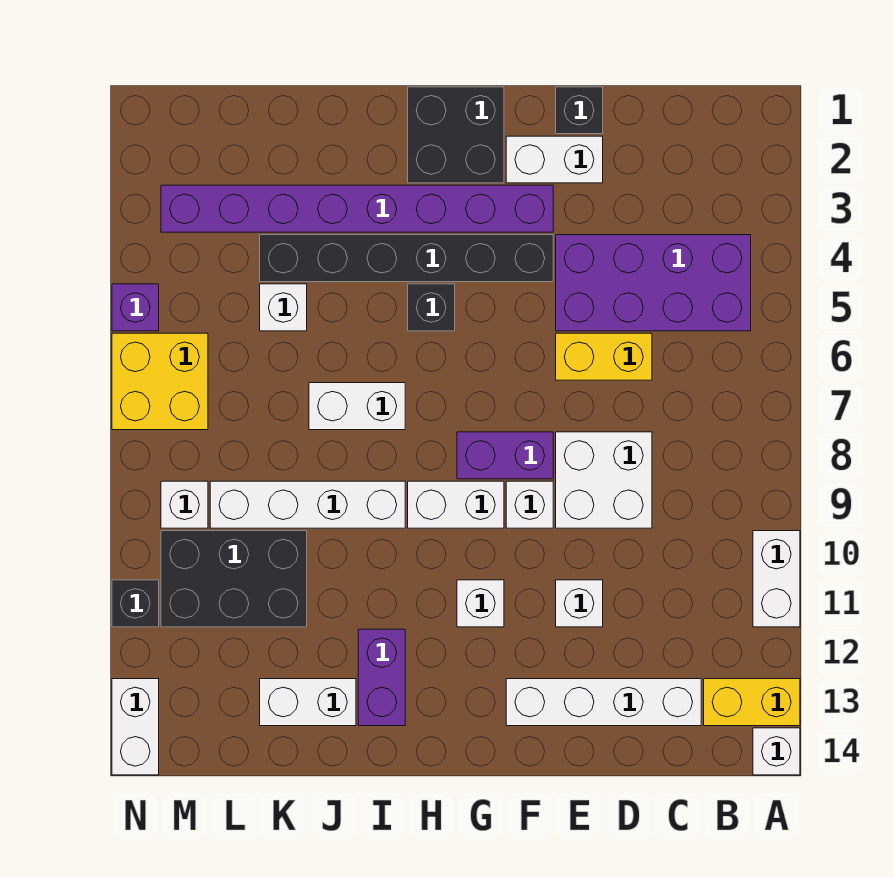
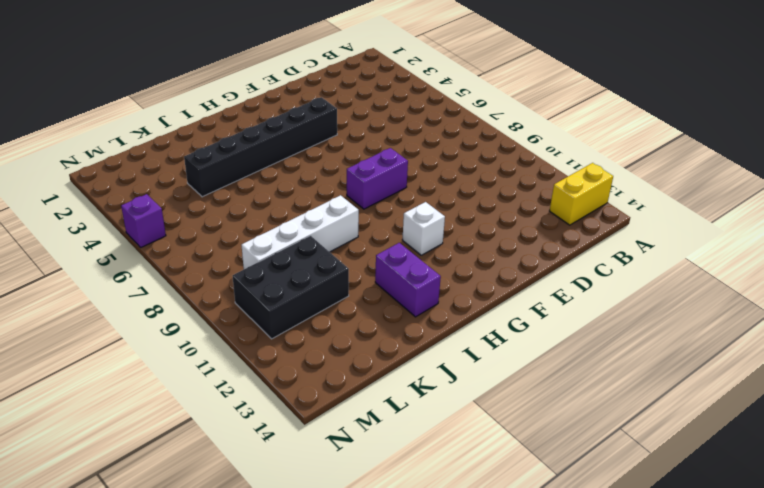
none -> white brick A10:A11 level 1
none -> white brick A14 level 1
none -> purple brick B4:E5 level 1

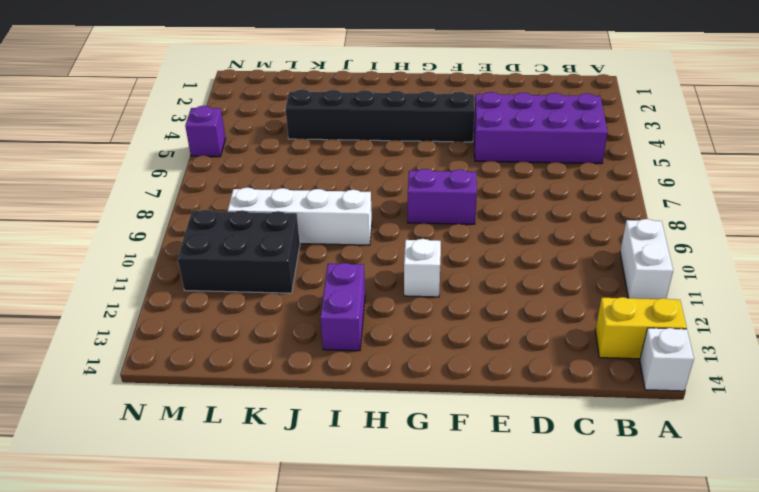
none -> white brick C13:F13 level 1
none -> yellow brick D6:E6 level 1
none -> white brick D8:E9 level 1

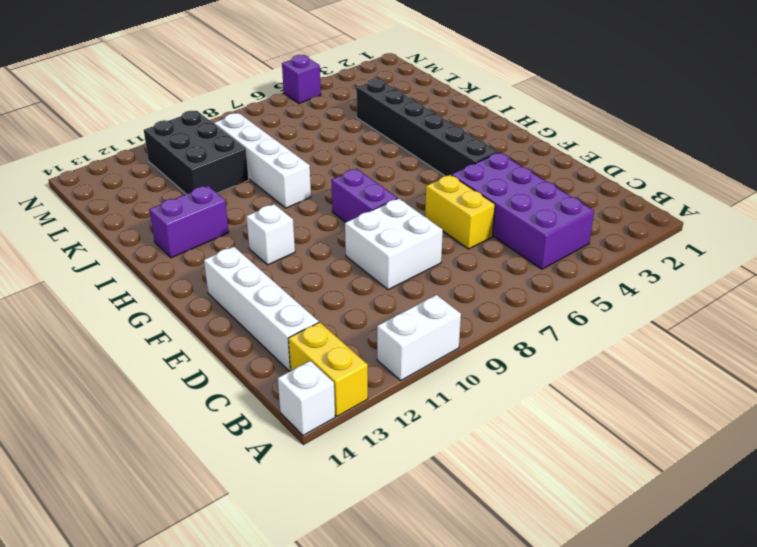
none -> black brick E1 level 1
none -> white brick E2:F2 level 1
none -> white brick E11 level 1

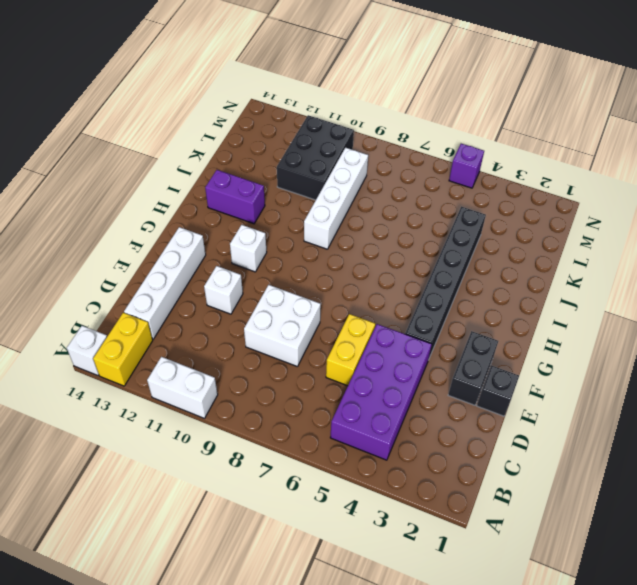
black brick E2:F2 level 1 -> white brick E2:F2 level 1
none -> purple brick F3:M3 level 1
none -> purple brick F8:G8 level 1
none -> white brick F9 level 1

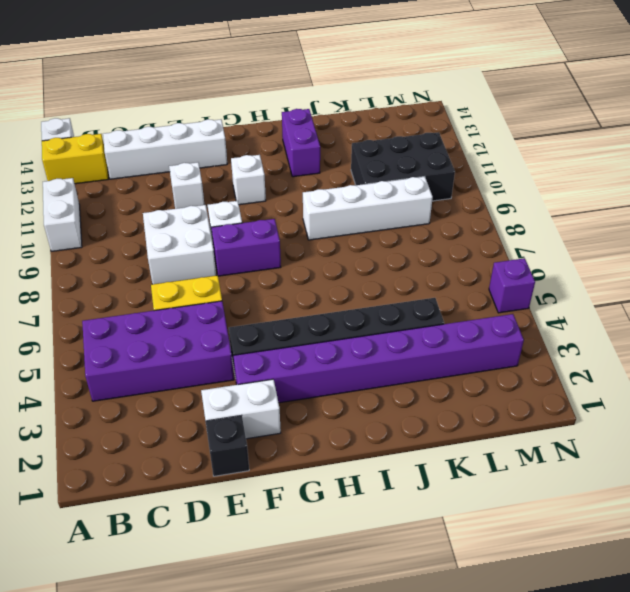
none -> black brick G1:H2 level 1
none -> white brick G9:H9 level 1
none -> black brick H5 level 1

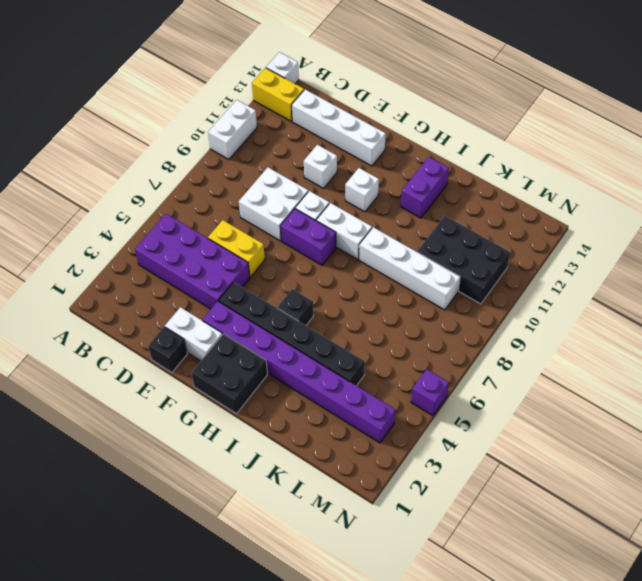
none -> white brick I7:J7 level 1
none -> white brick J13:K13 level 1
none -> white brick K5 level 1

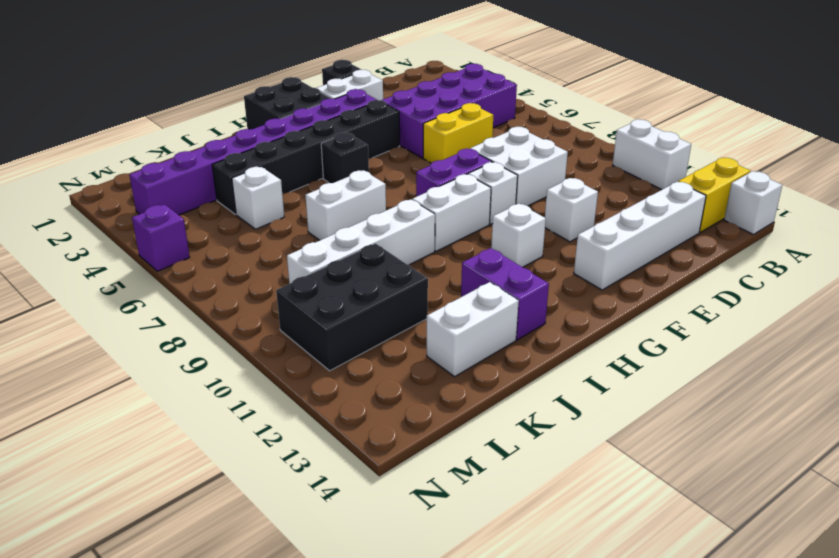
none -> yellow brick M6:N7 level 1
none -> white brick M9 level 1
none -> black brick N11 level 1

